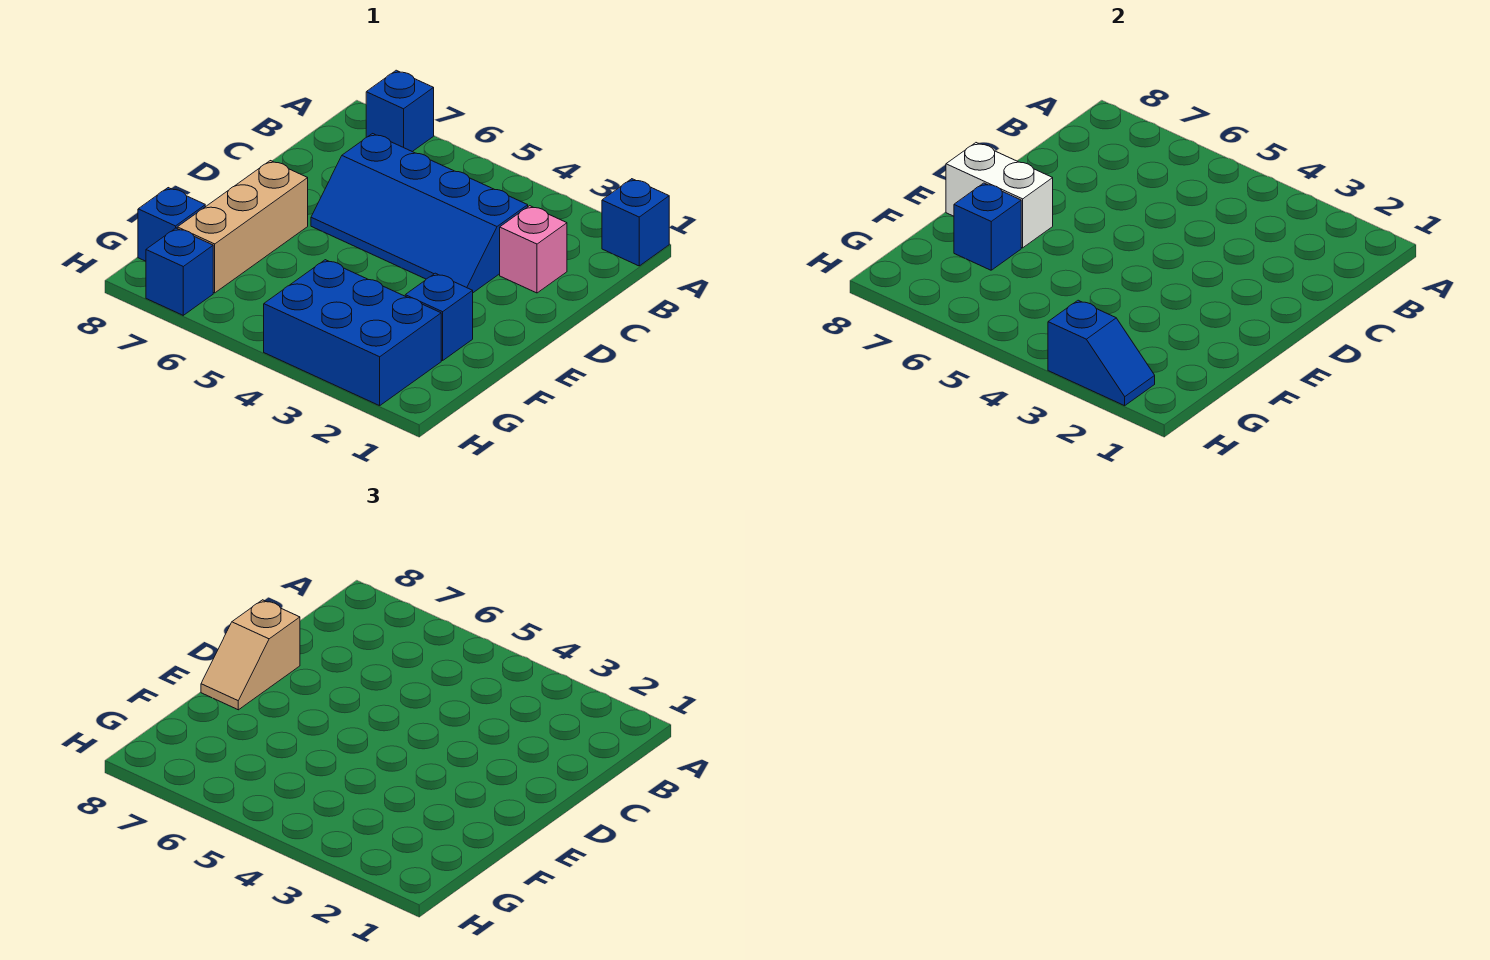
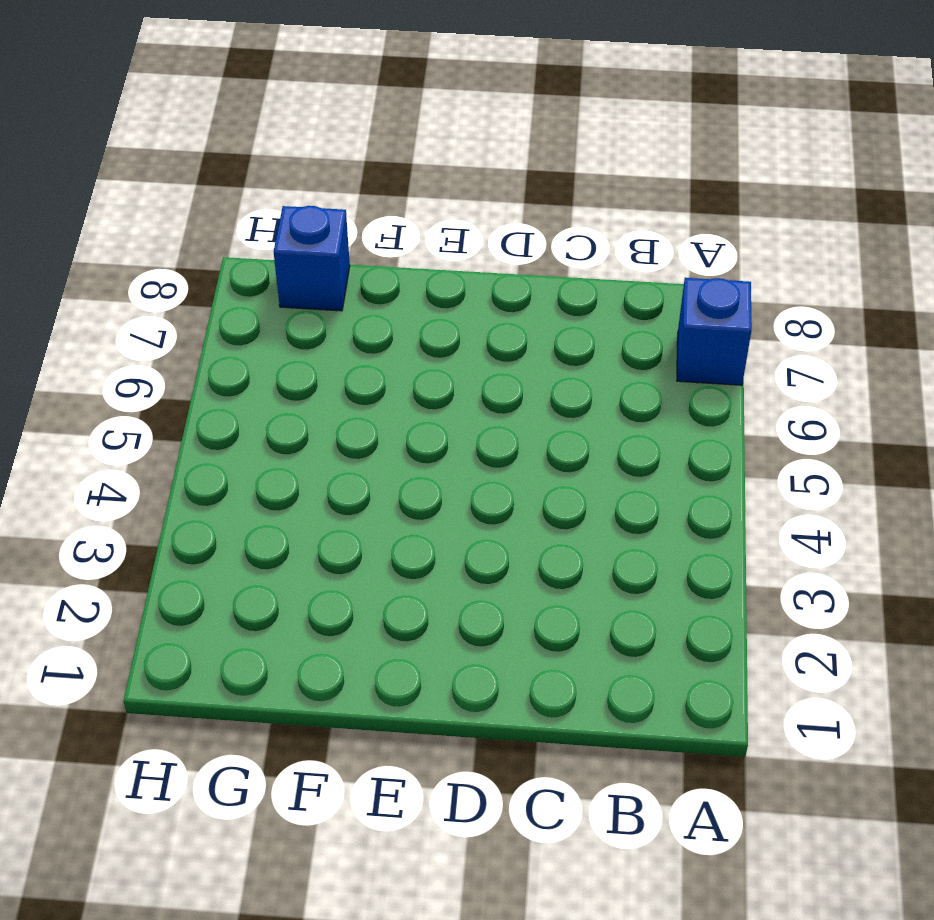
none -> blue brick A1 level 1
none -> pink brick C2 level 1
none -> blue slope C3:D6 level 1 top C

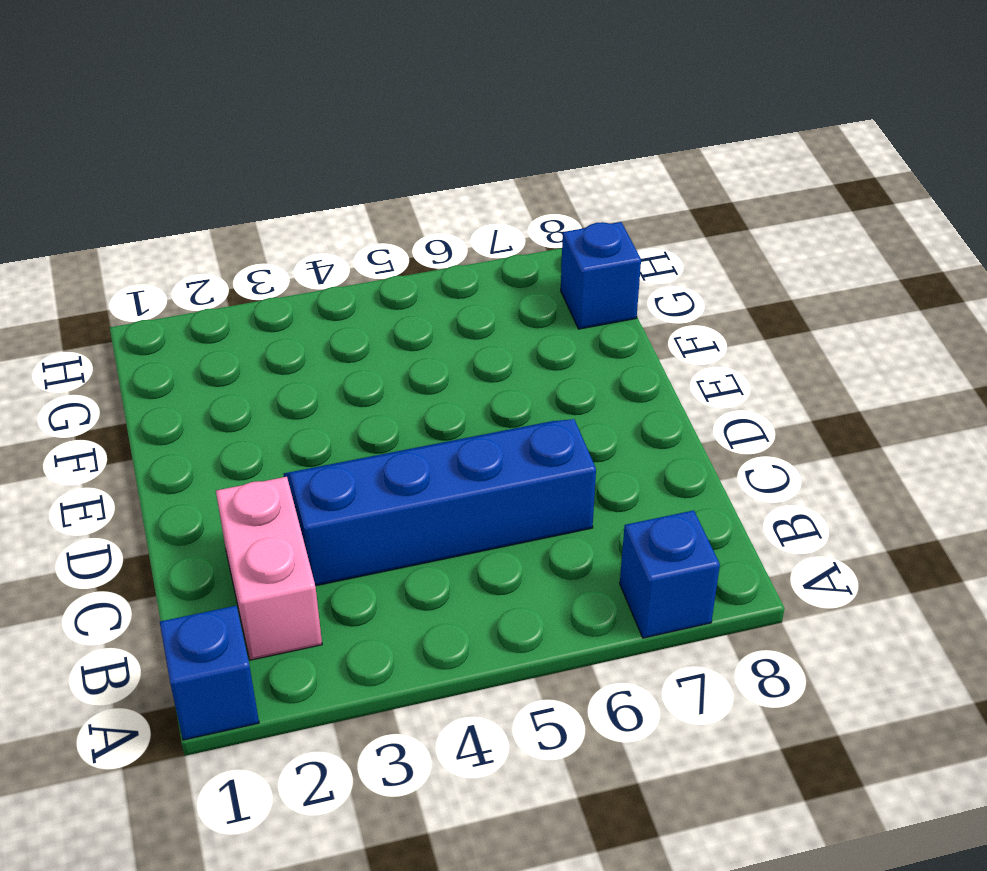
pink brick B2:C2 level 1 -> pink brick C2 level 1
none -> tan brick E7:G7 level 1
none -> blue brick F2 level 1
none -> blue brick G2:H4 level 1

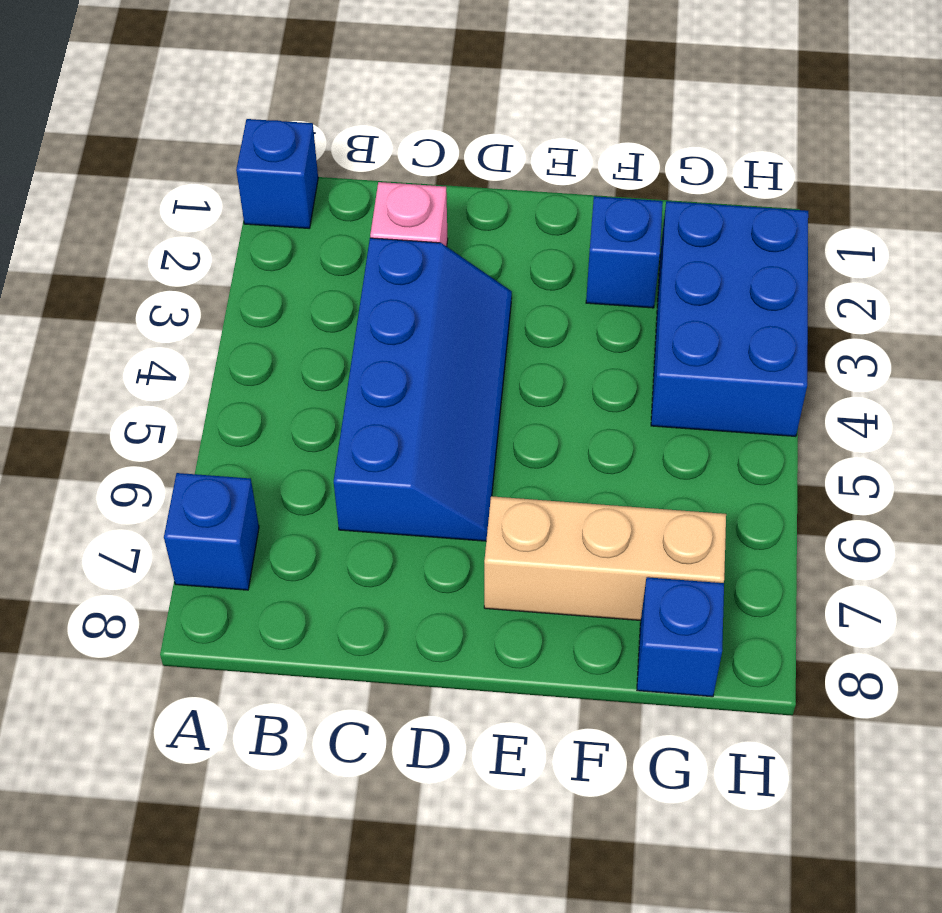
none -> blue brick H7 level 1
none -> white brick E7:E8 level 2
none -> blue brick F7 level 2

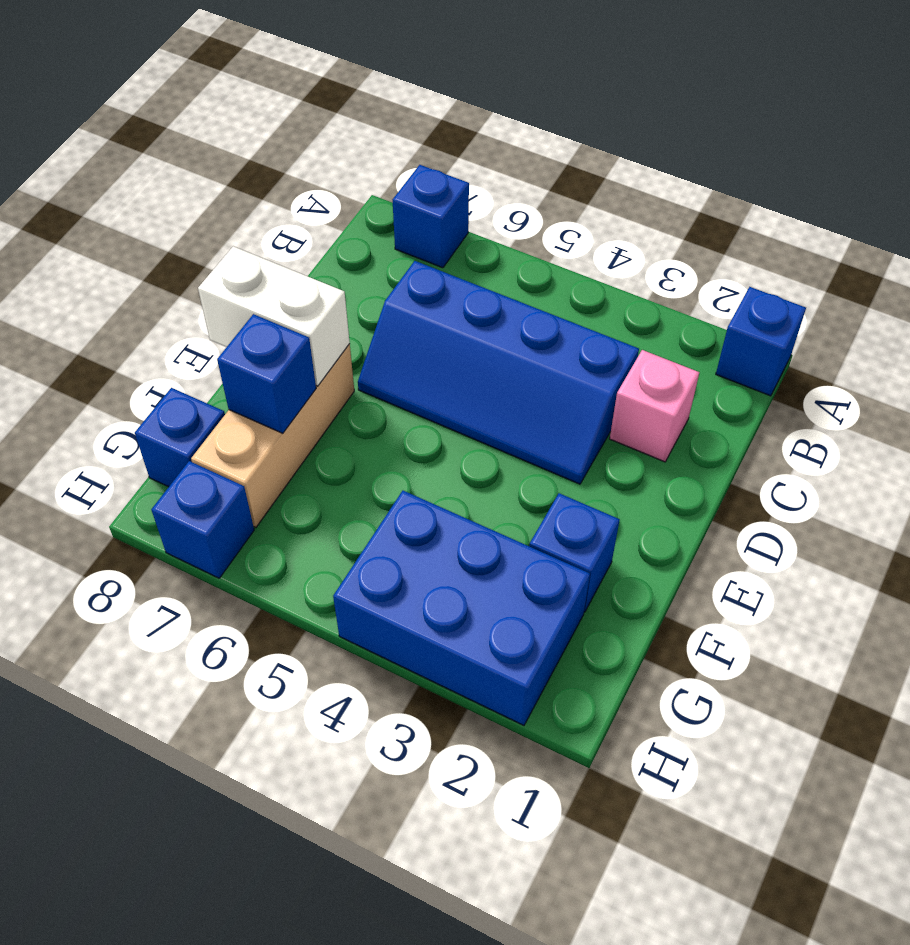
none -> blue slope H2:H3 level 2 top 3
none -> tan slope D8:E8 level 3 top D

